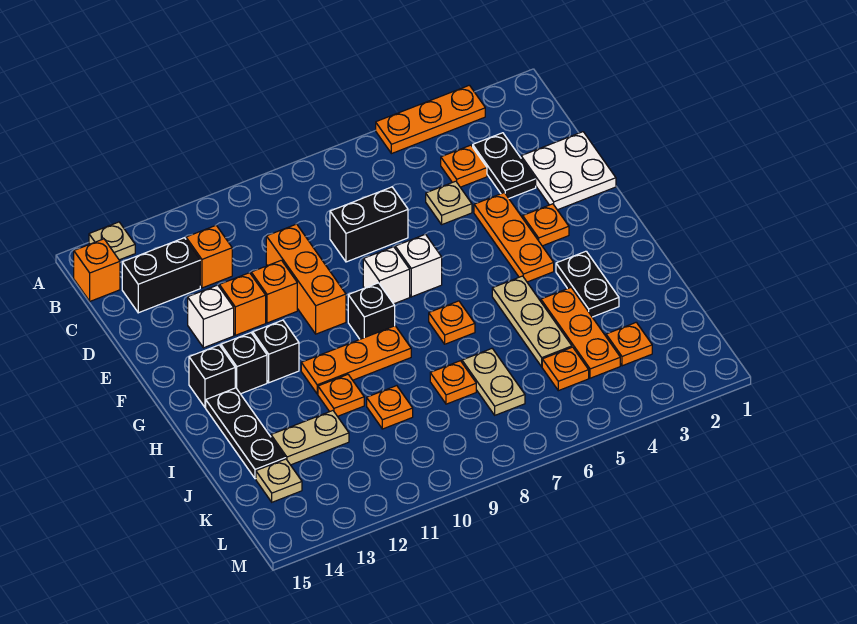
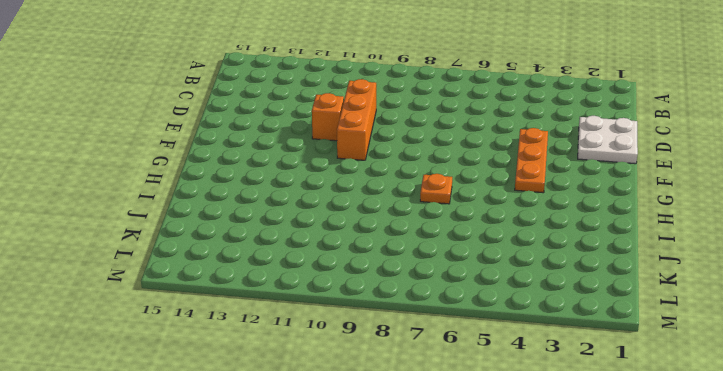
none -> orange plate A3:A5 level 1
none -> tan plate A14 level 1
none -> orange brick B15 level 1
none -> black plate C3:D3 level 1

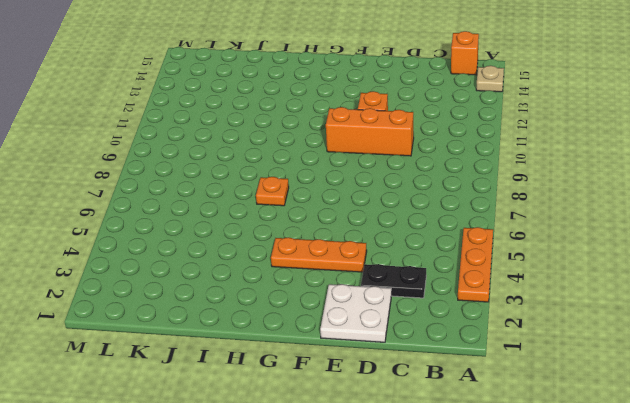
none -> orange plate C4 level 1
none -> orange brick C12 level 1
none -> black brick C13:C14 level 1
none -> tan plate D5 level 1

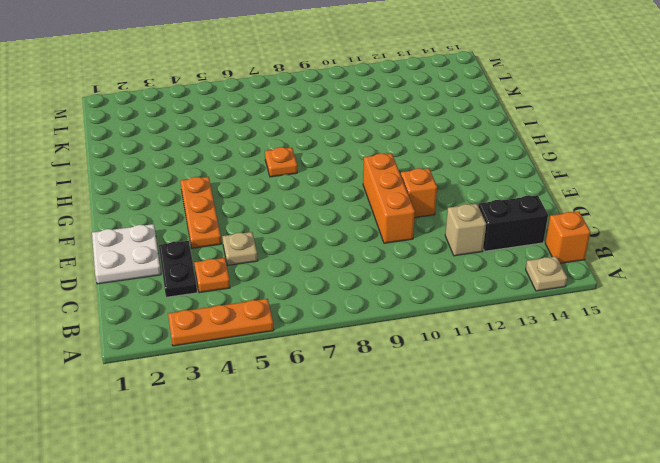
tan brick C12 level 1 -> orange brick C12 level 1
none -> black brick D7:D8 level 1
none -> orange brick E12 level 1
none -> white brick E13 level 1
none -> orange plate F3 level 1

